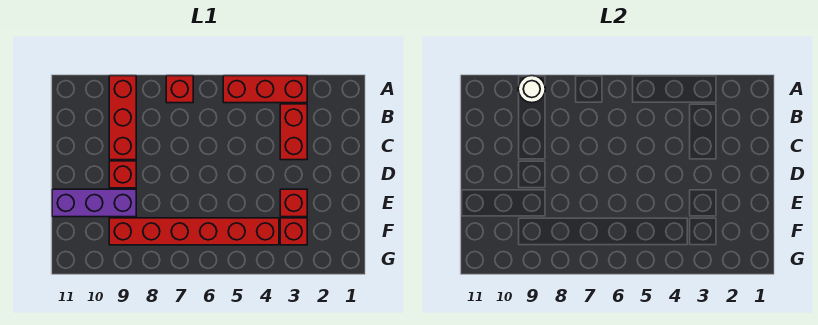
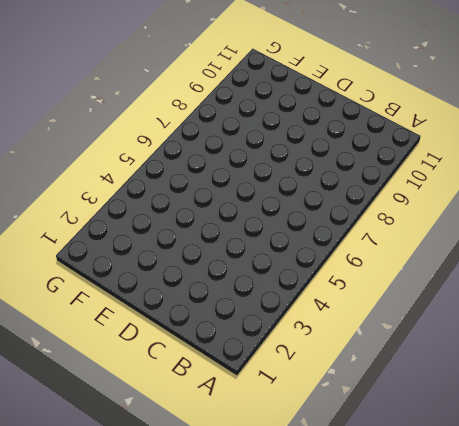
none -> red brick A3:A5 level 1
none -> red brick A7 level 1

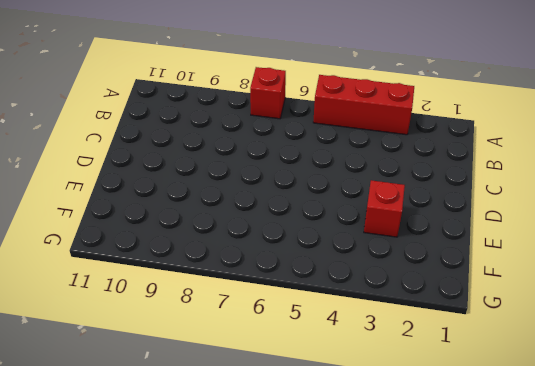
none -> red brick A9:C9 level 1
none -> red brick B3:C3 level 1

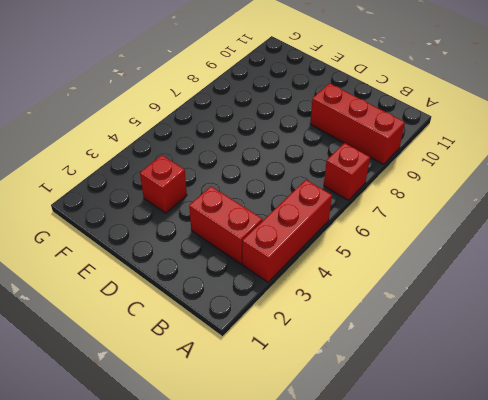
none -> red brick D9 level 1
none -> purple brick E9:E11 level 1

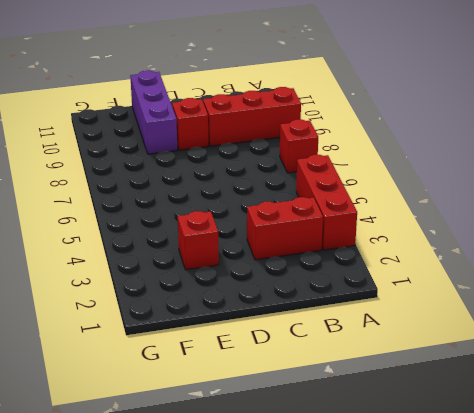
none -> red brick F3 level 1
none -> red brick F4:F9 level 1

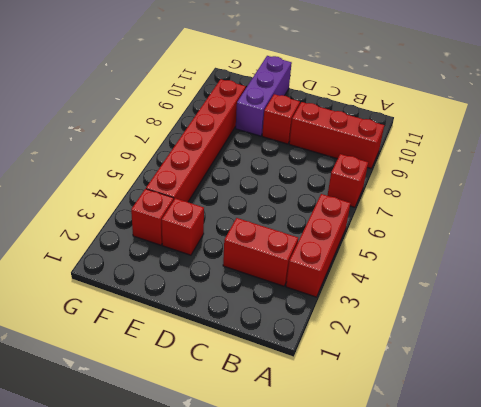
none -> white round brick A9 level 2

